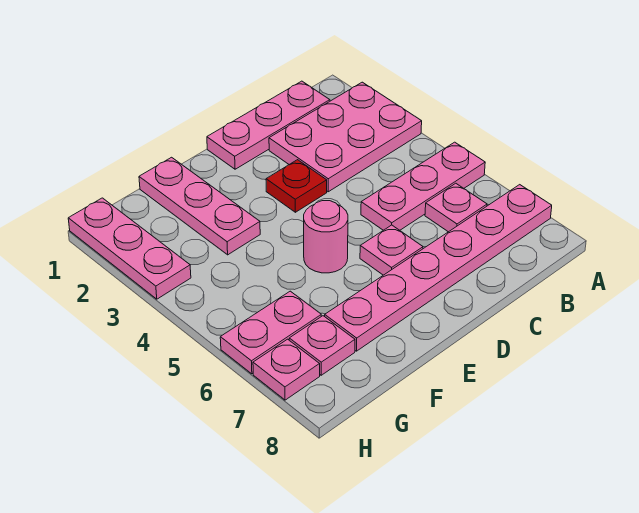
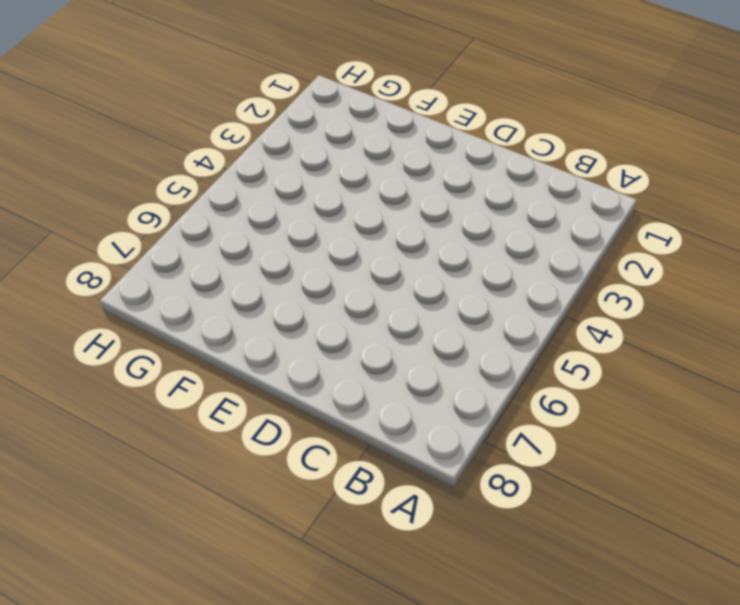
none -> pink plate A2:C3 level 1
none -> pink plate A5:C5 level 1
none -> pink plate A7:F7 level 1

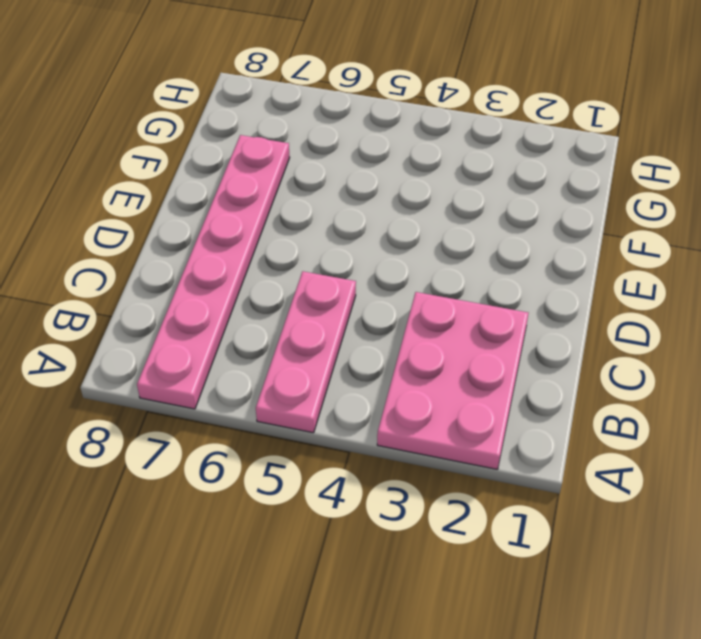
none -> pink plate B1:D1 level 1
none -> pink plate B6 level 1
none -> red plate D3 level 1

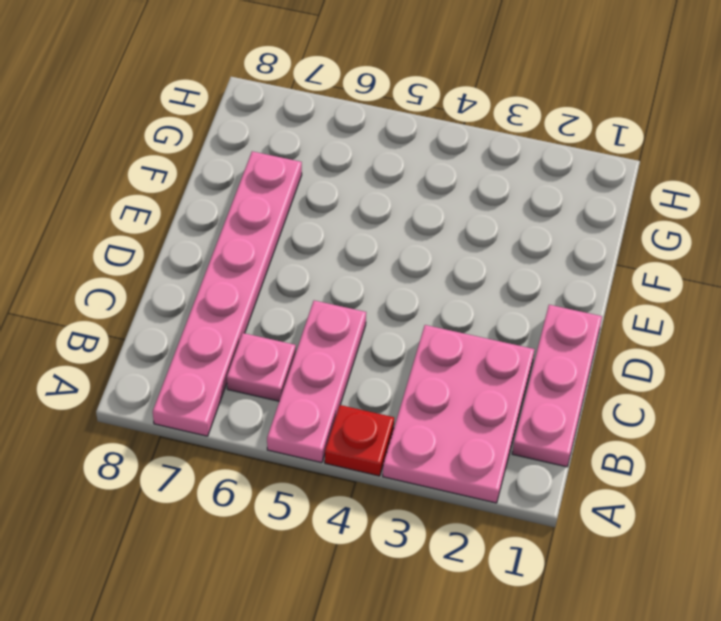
red plate A4 level 1 -> red plate D3 level 1
none -> pink plate D6 level 1
none -> pink round brick E5 level 1
none -> pink plate F1:F3 level 1

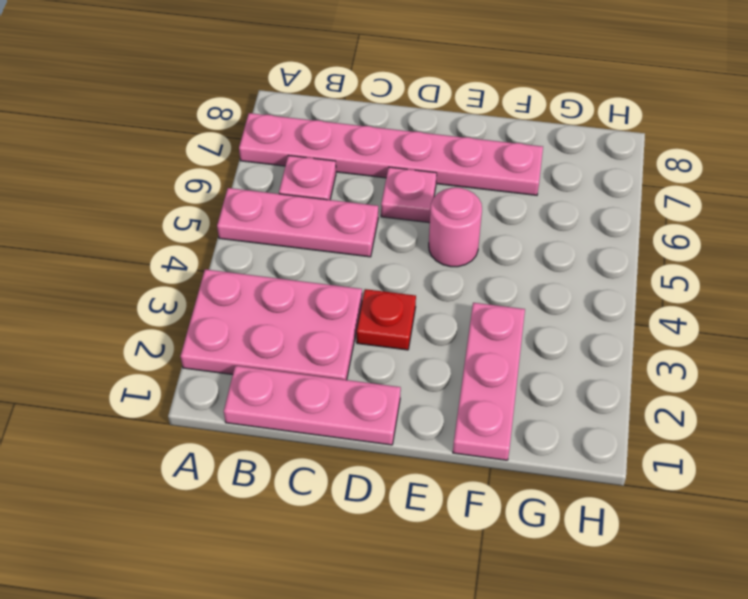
none -> pink plate G6:H6 level 1
none -> pink plate G7 level 1
none -> pink plate H1:H3 level 1

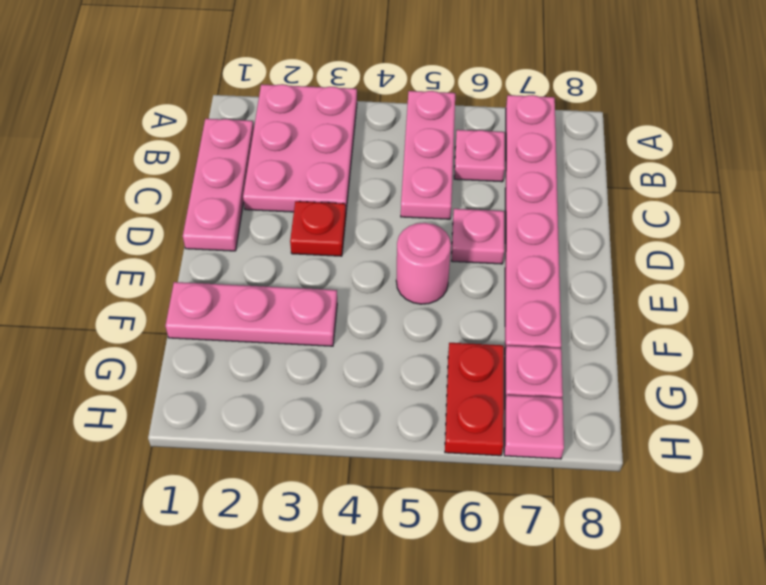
red plate G6:H6 level 1 -> pink plate G6:H6 level 1
none -> pink plate H1:H3 level 1

